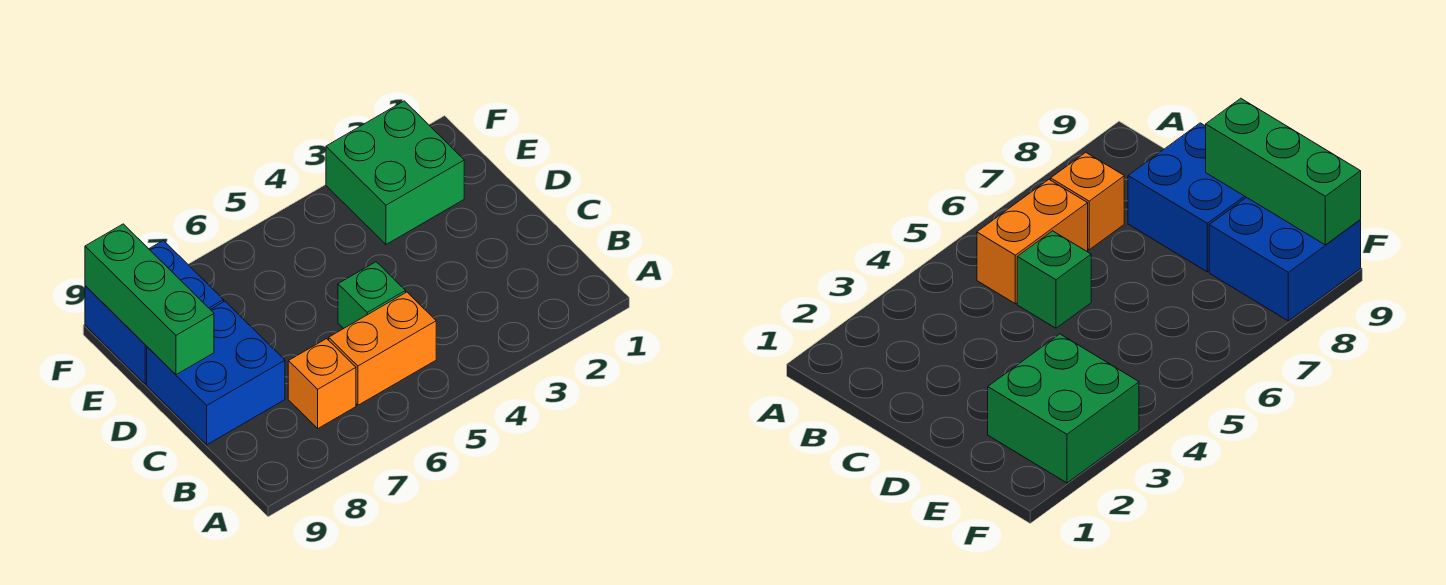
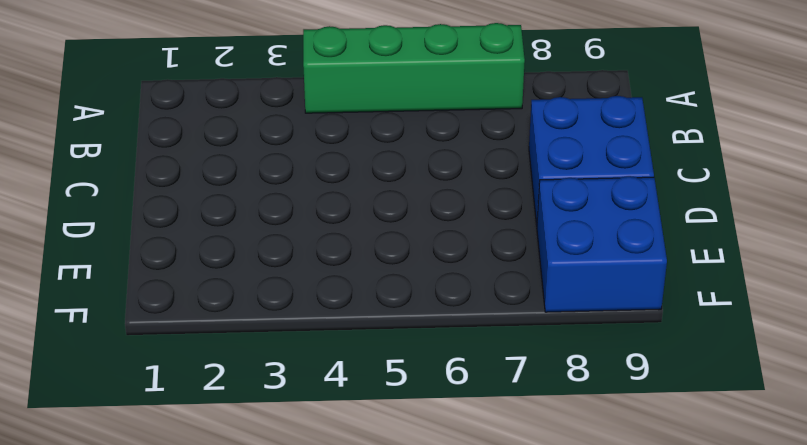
green brick A4:A7 level 1 -> none
none -> orange brick B5:B6 level 1
none -> orange brick B7 level 1

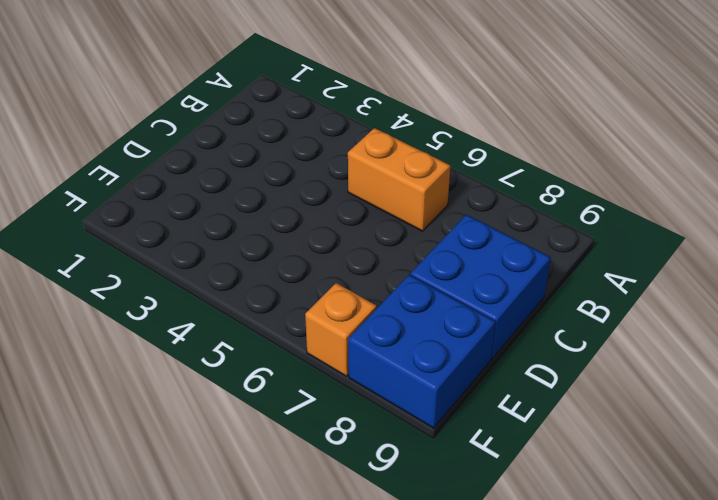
orange brick F7 level 1 -> orange brick B7 level 1
none -> green brick C5 level 1
none -> green brick E2:F3 level 1

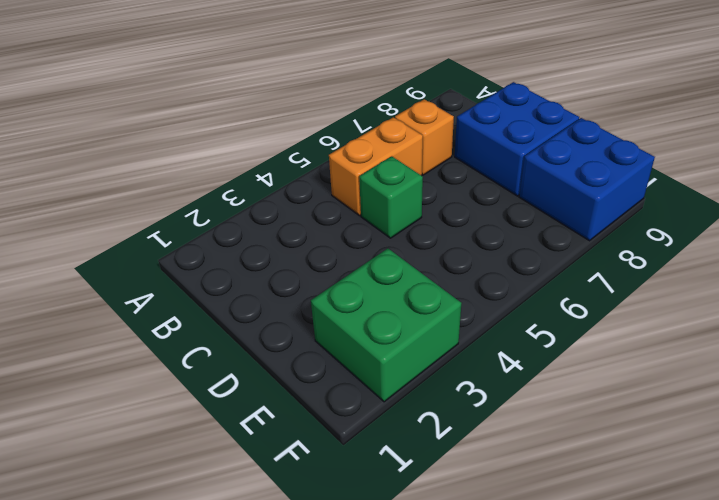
none -> green brick D9:F9 level 2

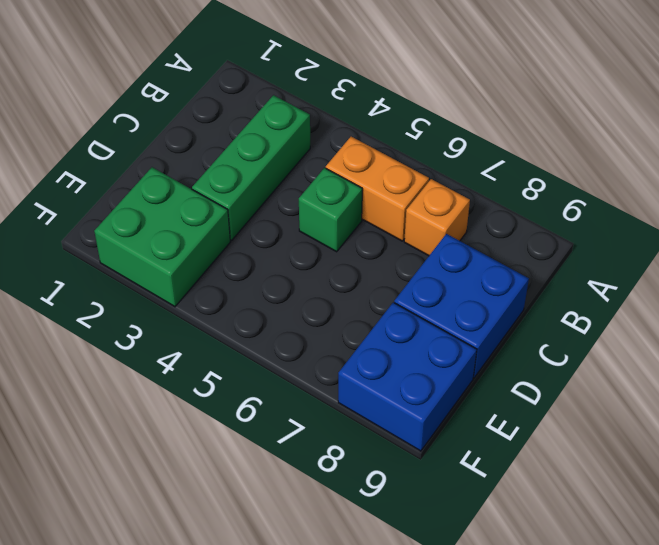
green brick B3:D3 level 1 -> green brick D9:F9 level 2

